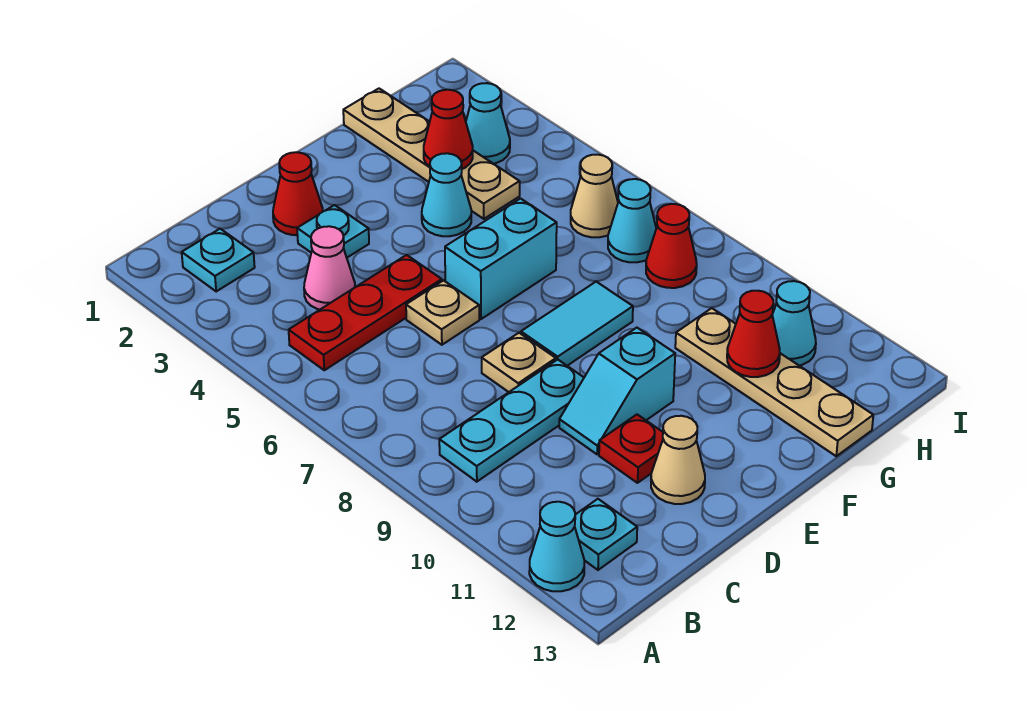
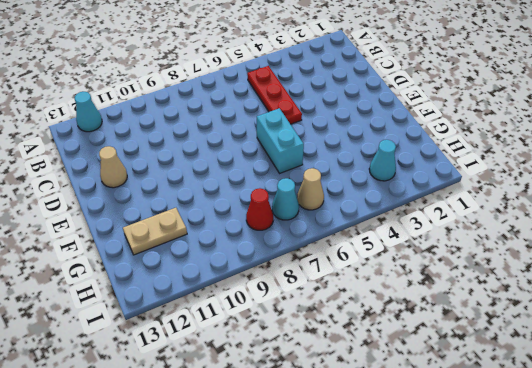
tan plate G11:G12 level 1 -> tan plate G10:G13 level 1
none -> cyan plate B2 level 1
none -> cyan plate B9:D9 level 1
none -> cyan plate B12 level 1

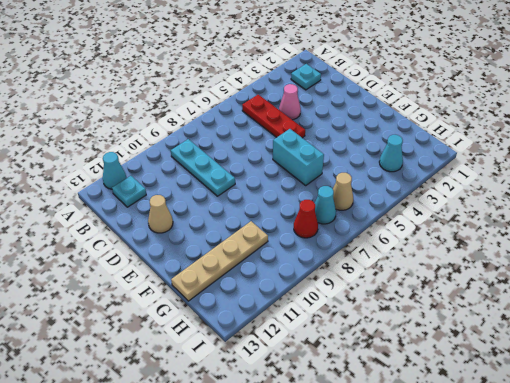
none -> red cone D2 level 1
none -> cyan plate D3 level 1
none -> tan plate D6 level 1

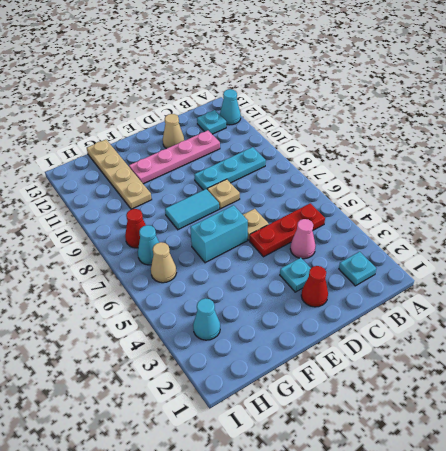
pink plate C11:F11 level 1 -> red plate D11 level 1
none -> cyan slope D10:E10 level 1 top E
none -> cyan cone F4 level 1
none -> tan plate G1:G4 level 1

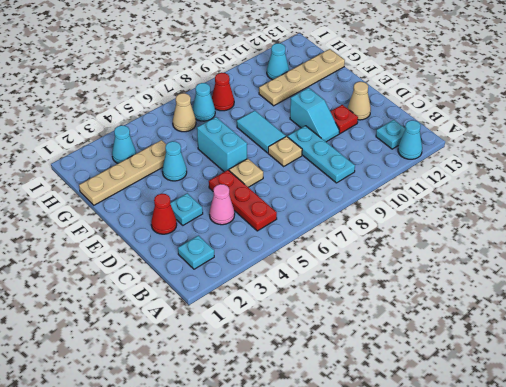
none -> red cone G3 level 2
none -> red cone G11 level 2

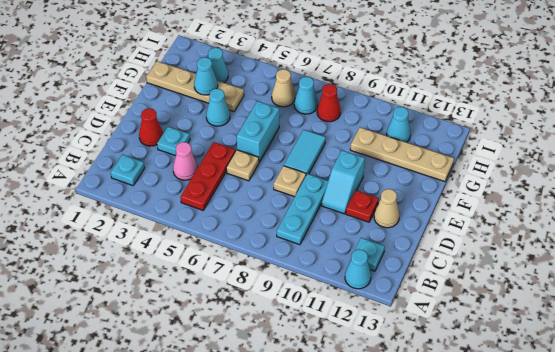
cyan cone G3 level 2 -> red cone G3 level 2
none -> red cone G11 level 2

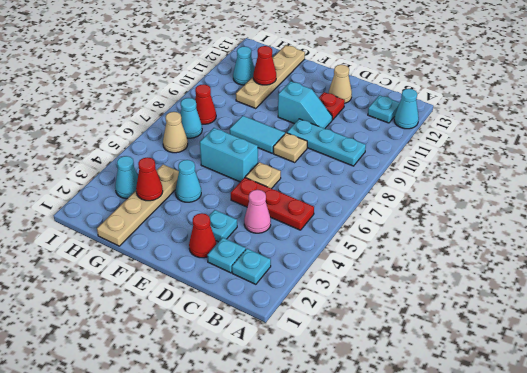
cyan plate C2 level 1 -> none

